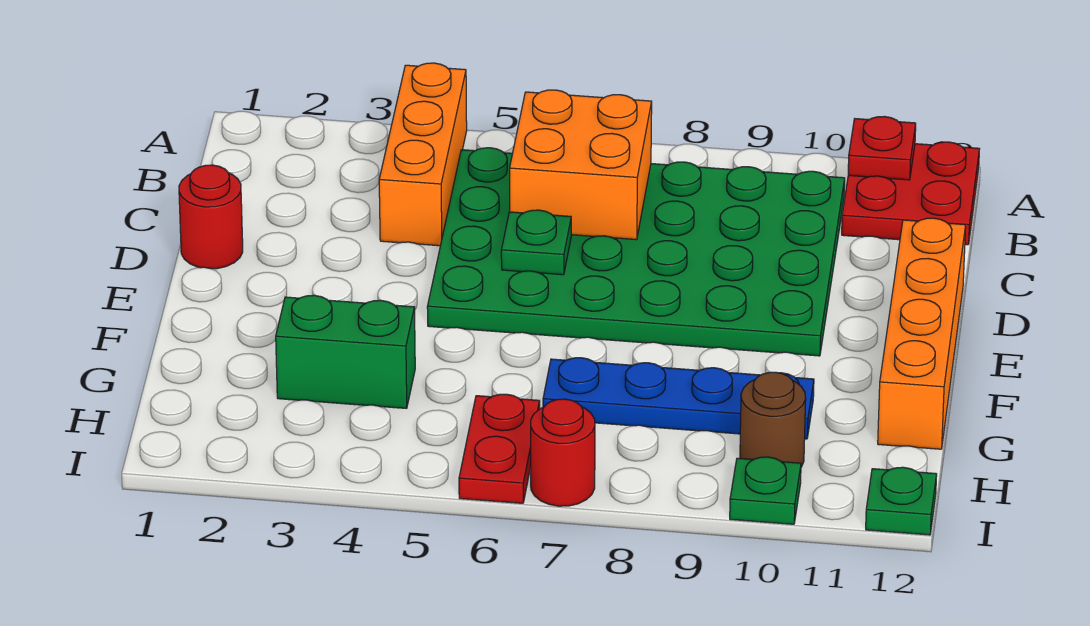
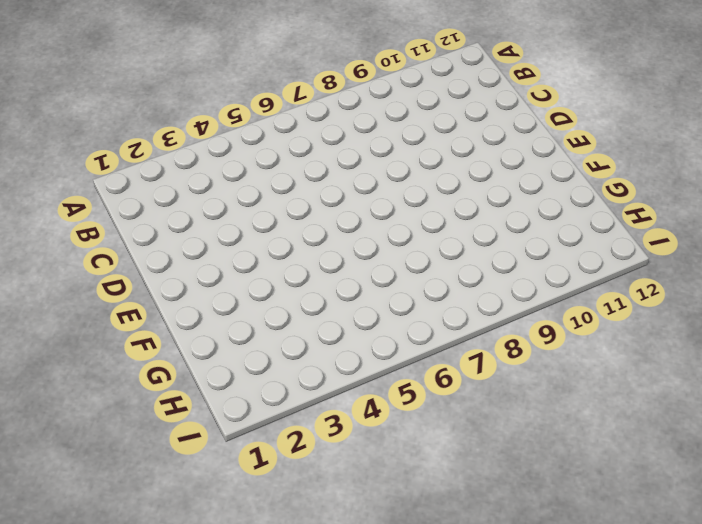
none -> orange brick A4:C4 level 1
none -> red plate A11:B12 level 1
none -> green plate B5:E10 level 1

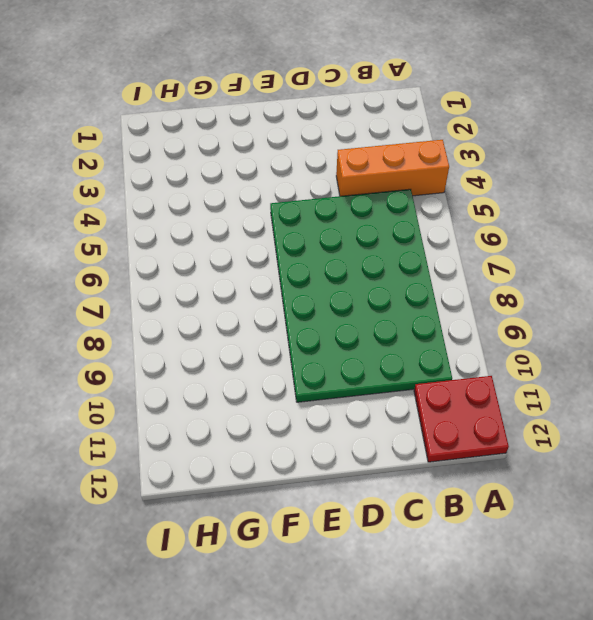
none -> red round brick D1 level 1
none -> orange brick D12:G12 level 1
none -> green brick G3:G4 level 1

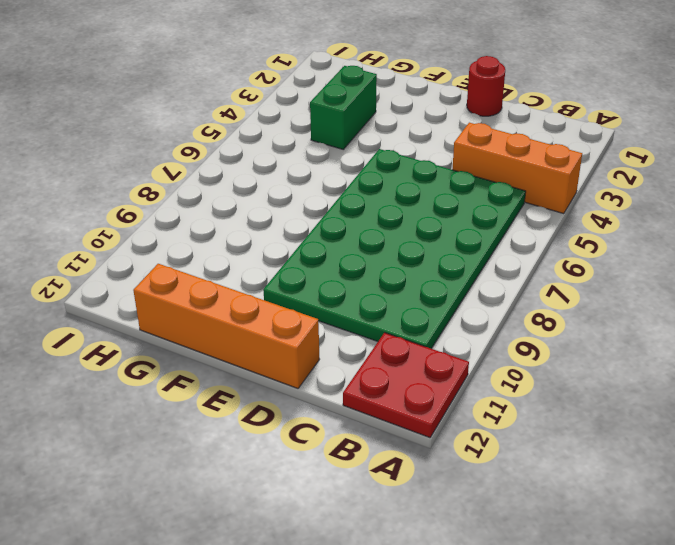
none -> blue plate G7:G10 level 1
none -> red plate H6:I6 level 1
none -> brown round brick H10 level 1

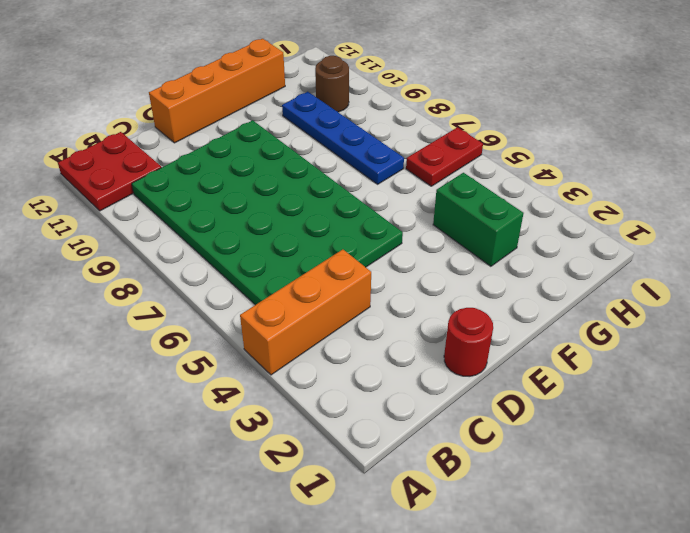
none -> red round brick I7 level 1
none -> green plate I10 level 1
none -> green plate I12 level 1

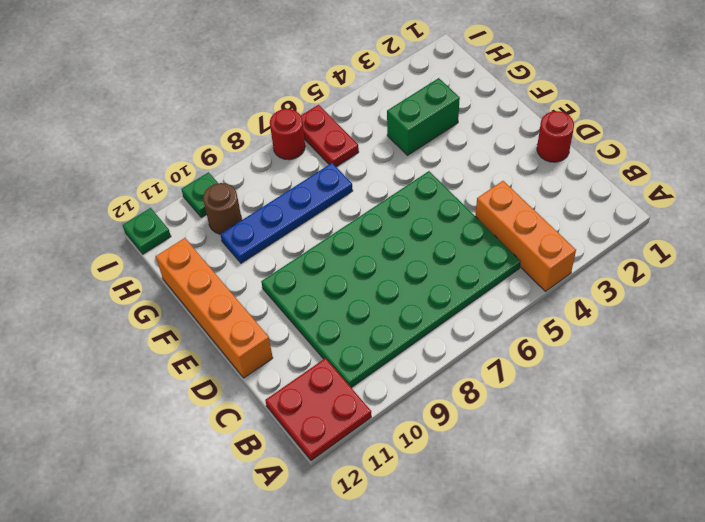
none -> red plate A11 level 2
none -> orange brick B6:C7 level 2
none -> green plate D6 level 2

